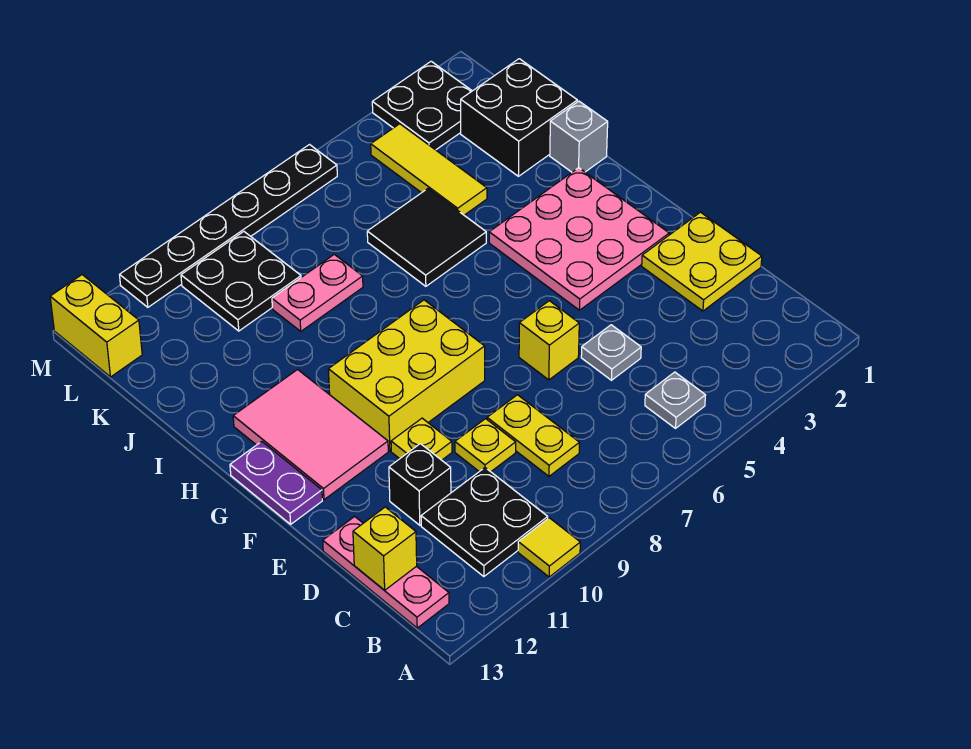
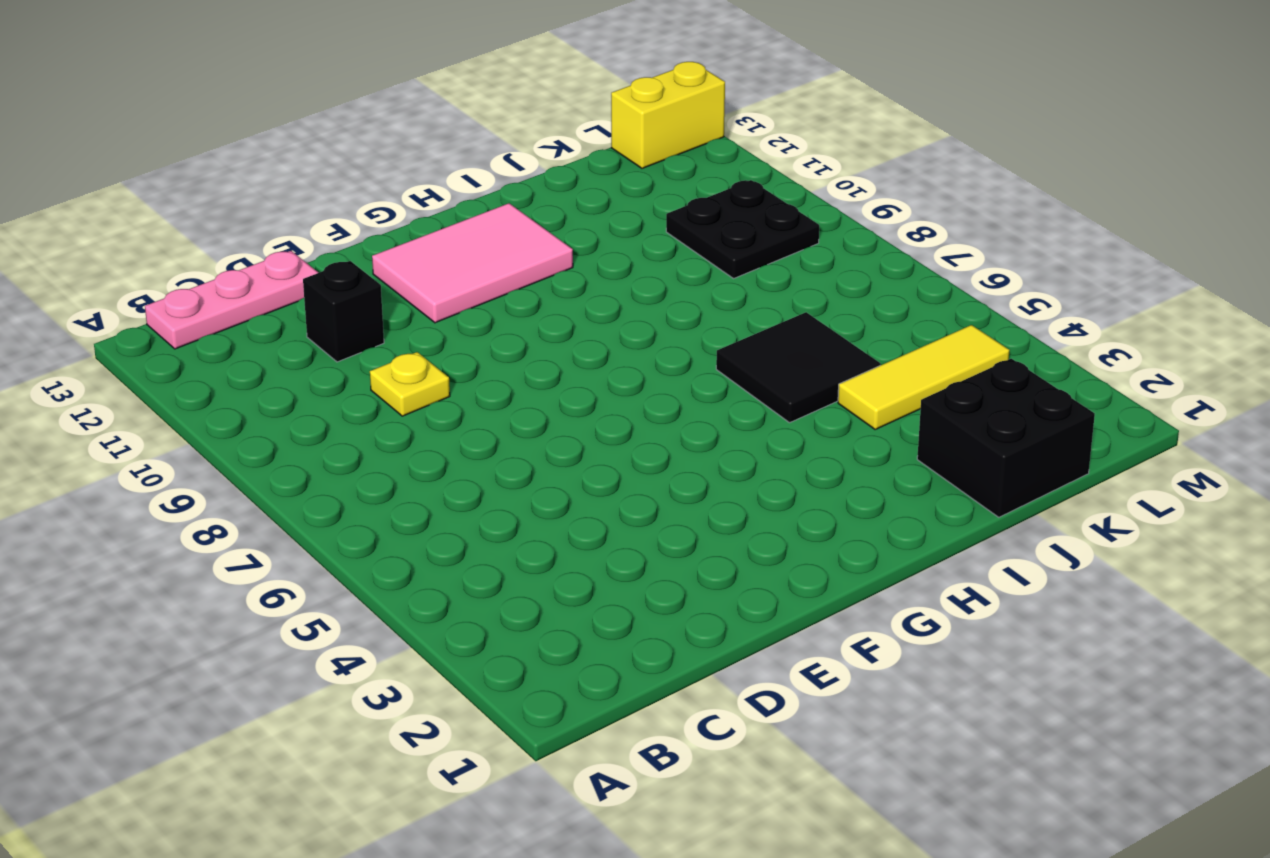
none -> yellow tile A10 level 1
none -> grey plate B5 level 1
none -> black plate B10:C11 level 1

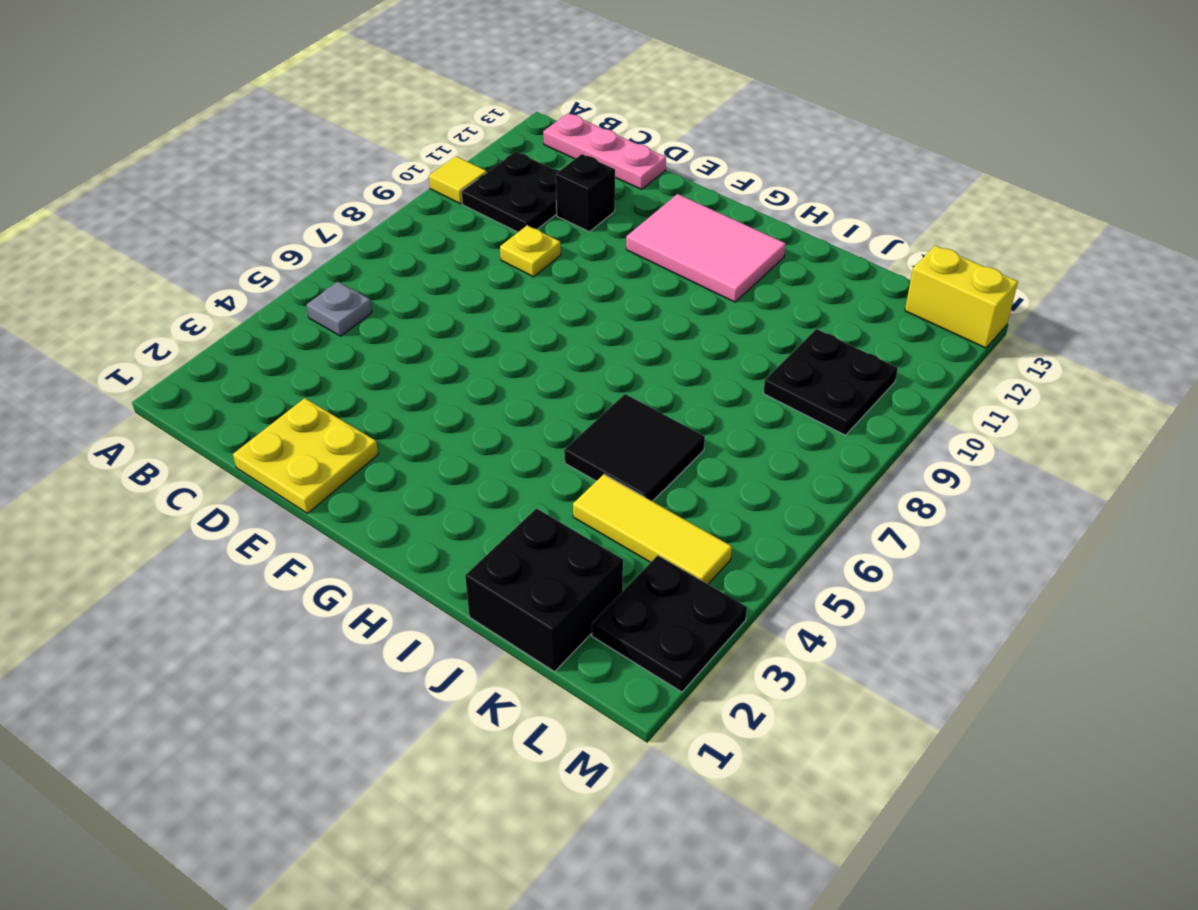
none -> yellow plate C8:D8 level 1
none -> grey plate D5 level 1
none -> yellow brick E6 level 1

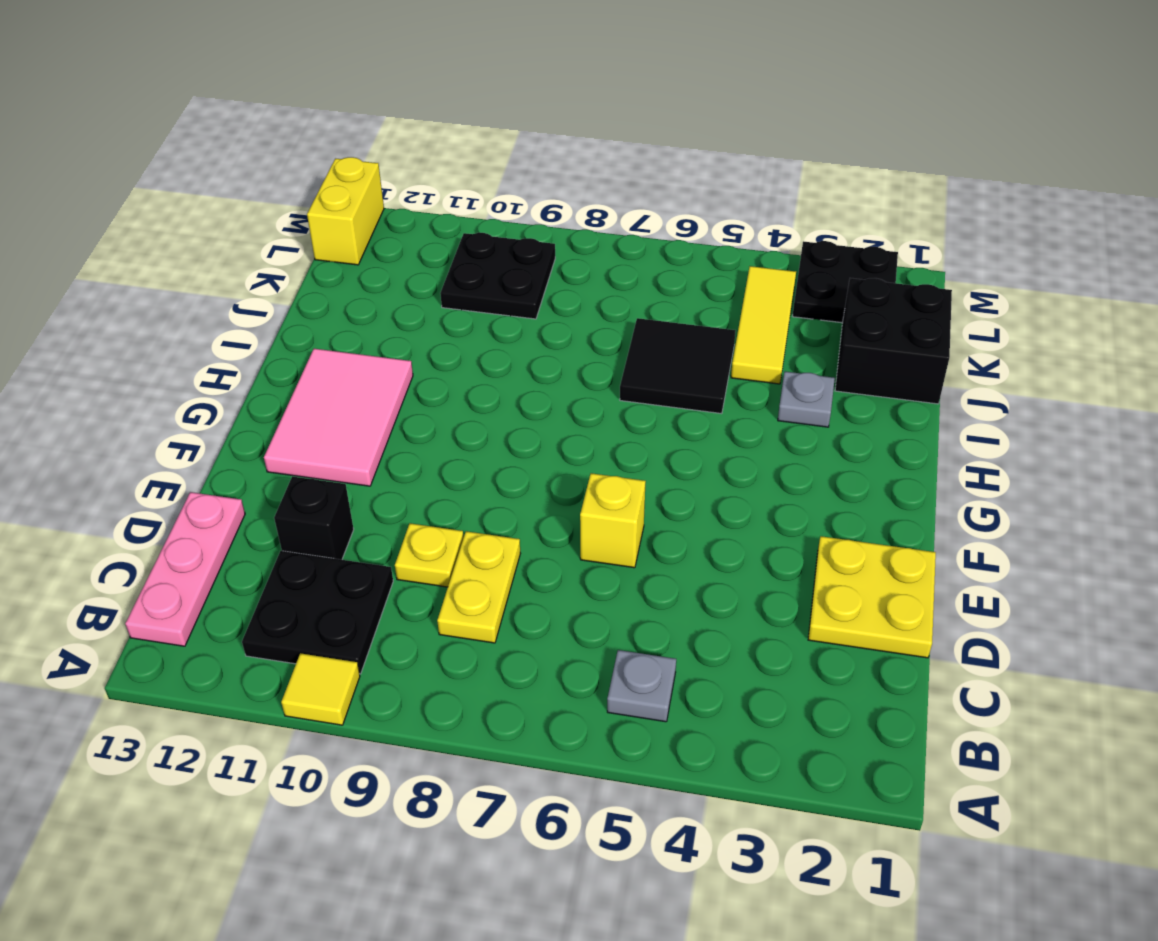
grey plate I3 level 1 -> grey plate D5 level 1
none -> yellow plate E10 level 1
none -> pink plate F2:H4 level 1
none -> yellow brick F8:G10 level 1

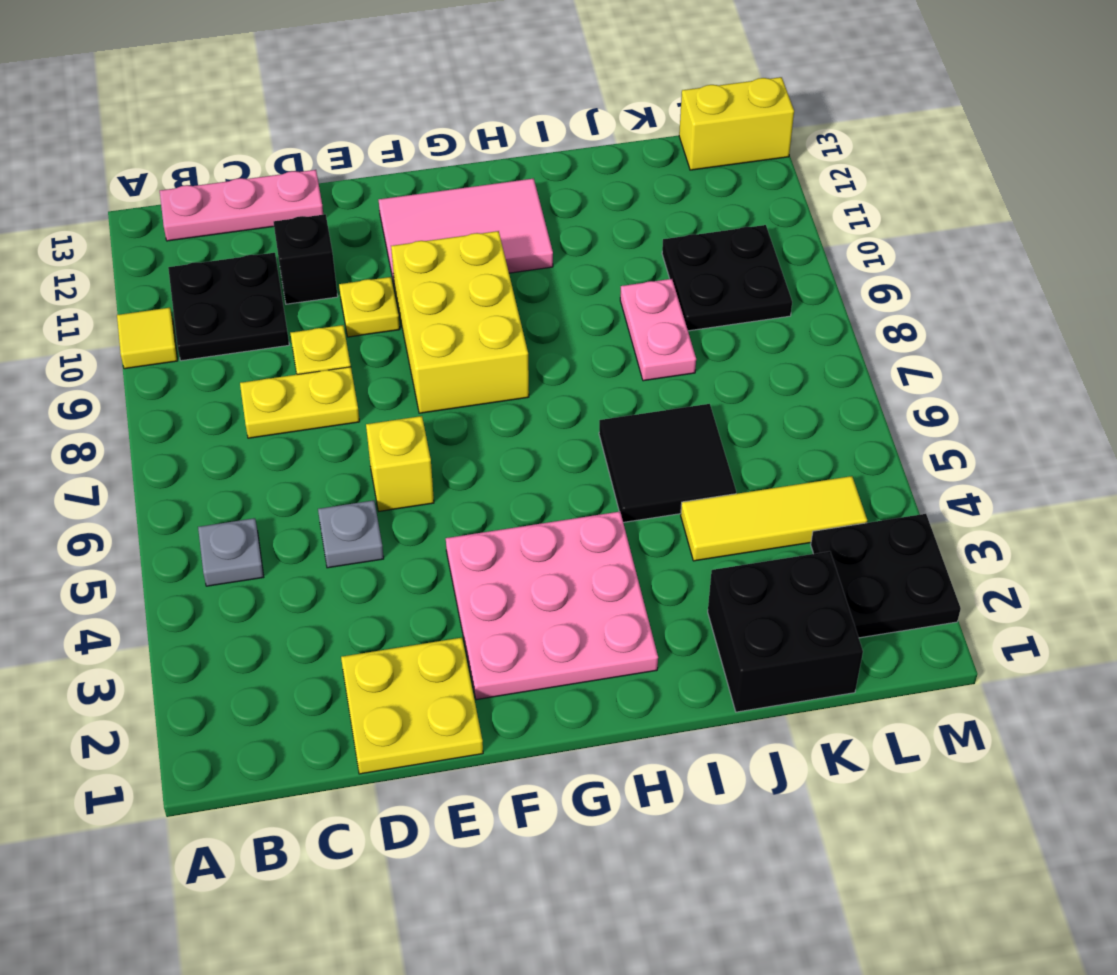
none -> purple plate F13:G13 level 1
none -> grey brick I1 level 1
none -> black plate M6:M11 level 1

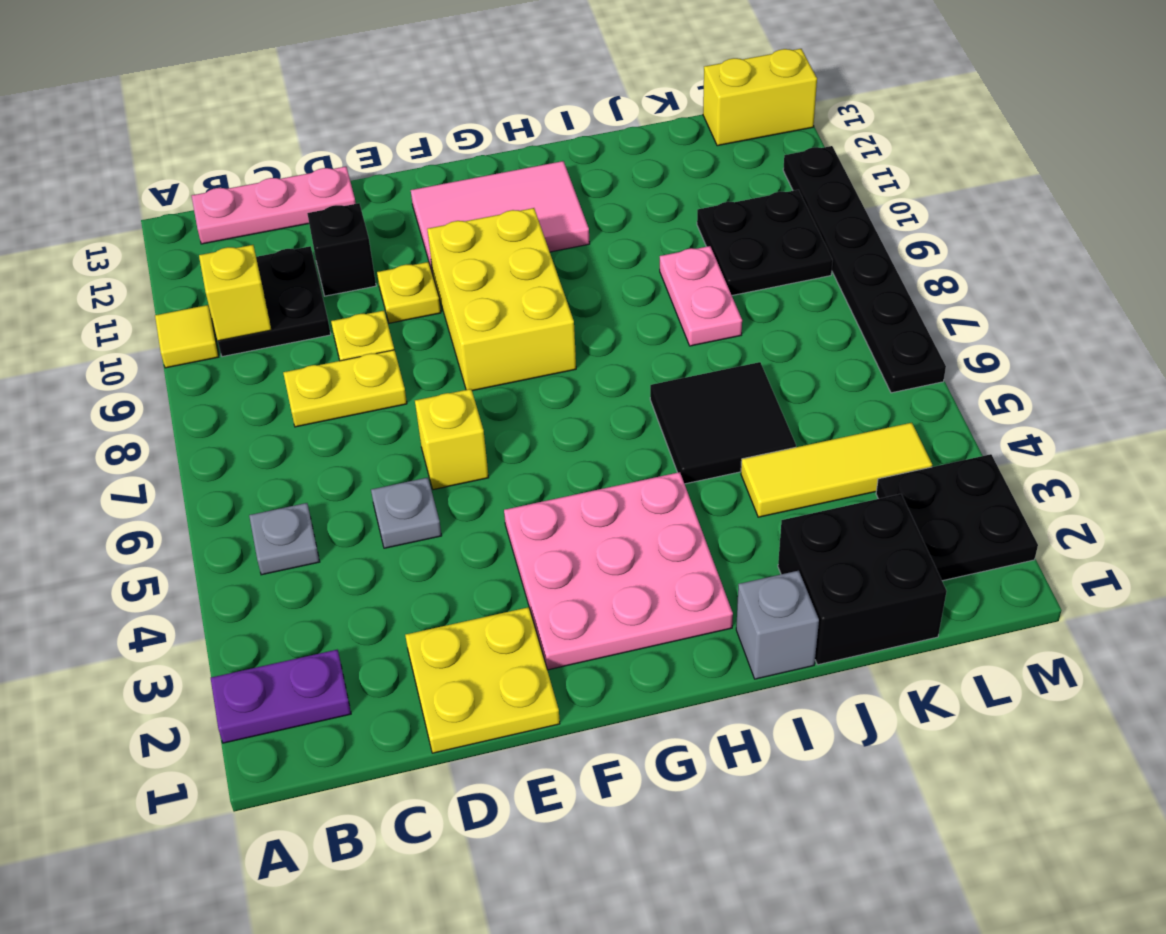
purple plate A2:B2 level 1 -> purple plate F13:G13 level 1
yellow brick B10 level 2 -> yellow brick C13 level 2

